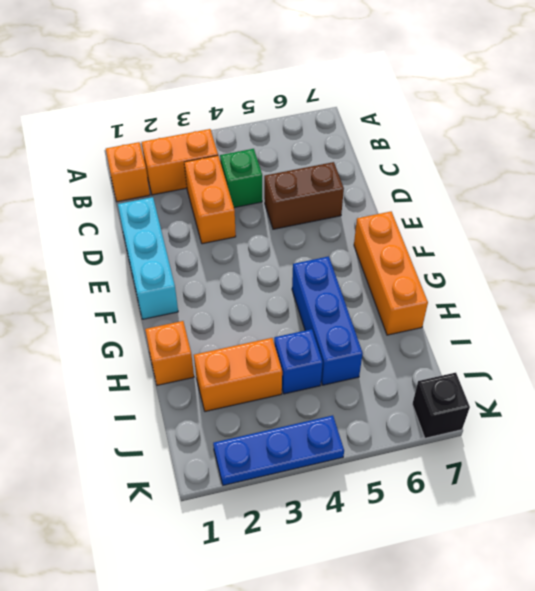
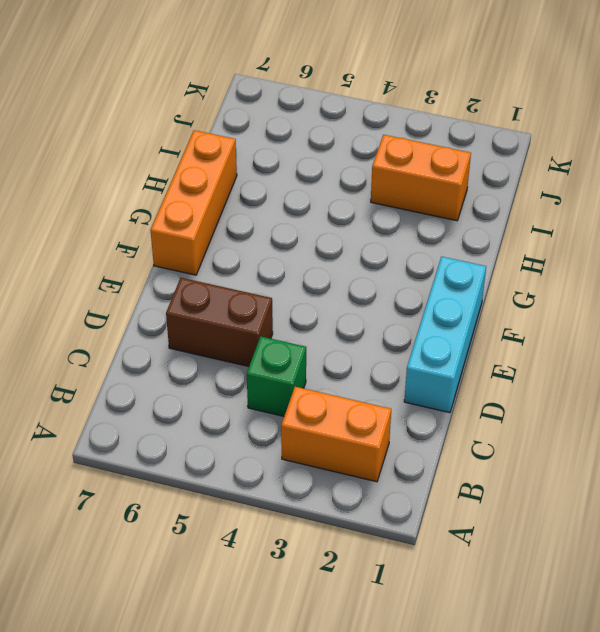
none -> orange brick B1 level 1
none -> orange brick C3:D3 level 1
none -> blue brick G5:I5 level 1

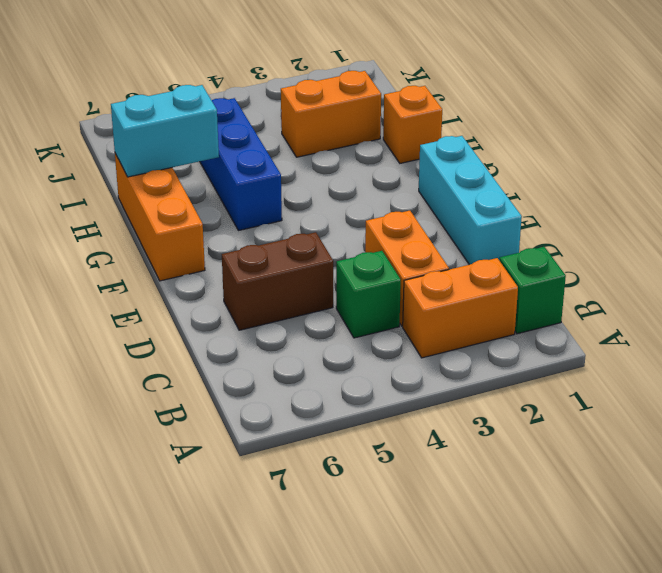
green brick B1 level 1 -> orange brick B1 level 1
cyan brick H6:H7 level 2 -> none
none -> blue brick I4 level 1
none -> blue plate K2:K4 level 1
none -> black brick K7 level 1

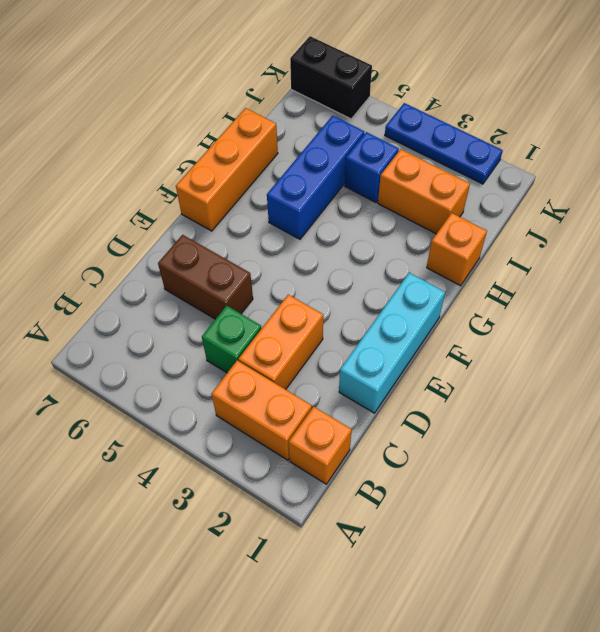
black brick K6:K7 level 1 -> black brick K7 level 1

